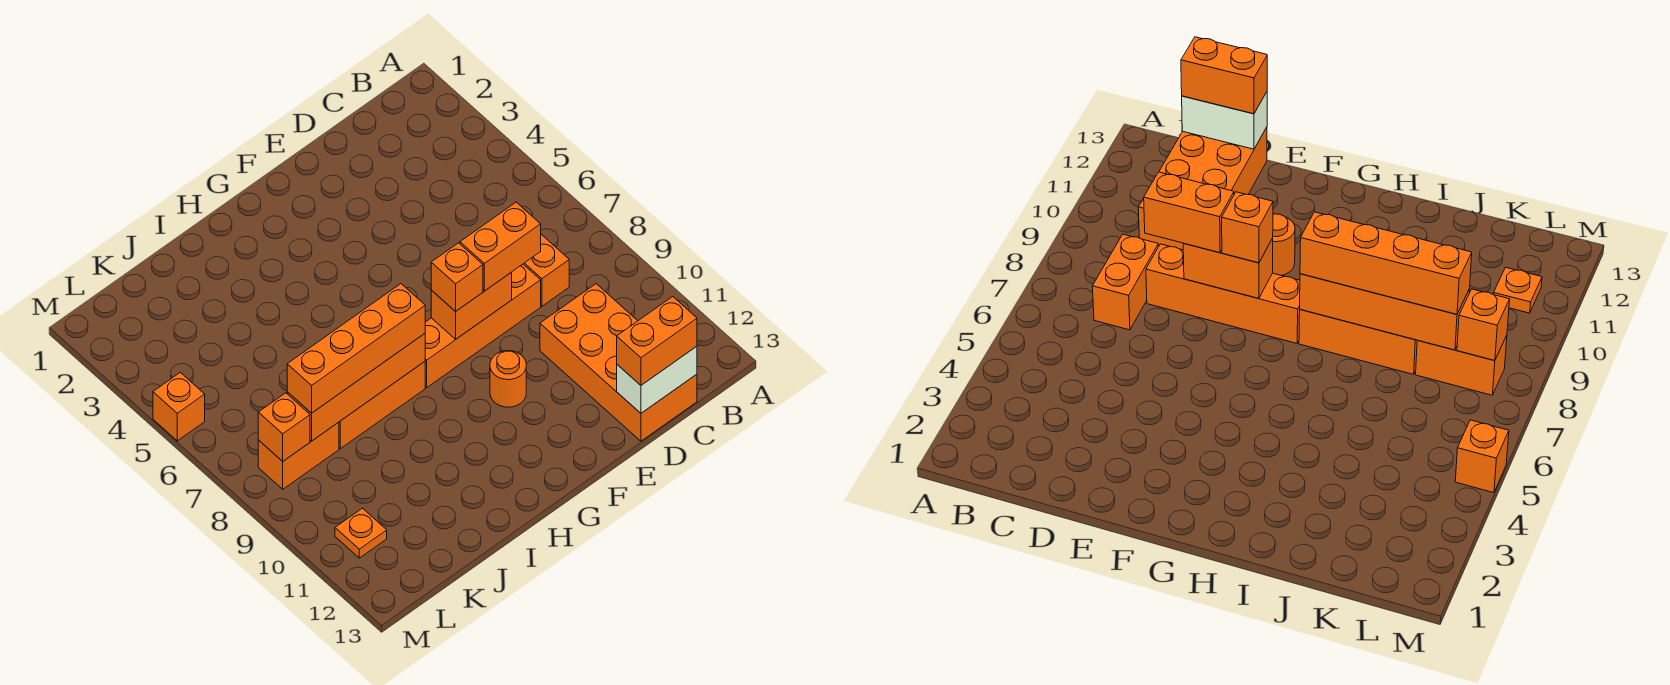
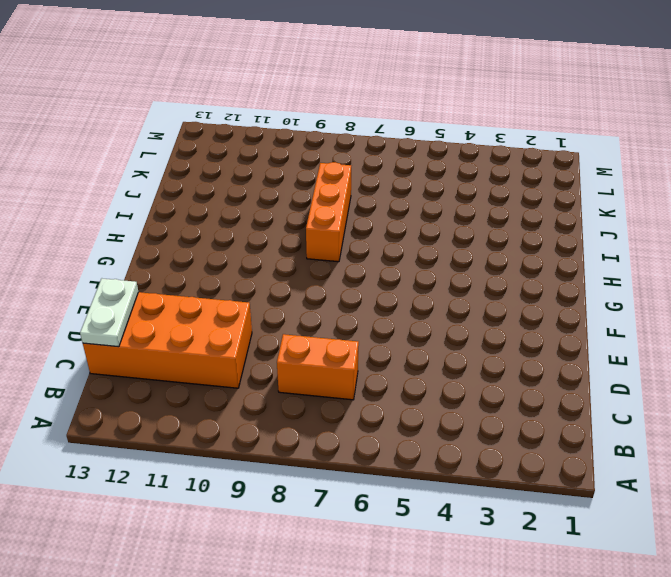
white plate C13:D13 level 2 -> white brick C13:D13 level 2
none -> orange brick D8:G8 level 1
none -> orange round brick F10 level 1
none -> orange brick K8:L8 level 1

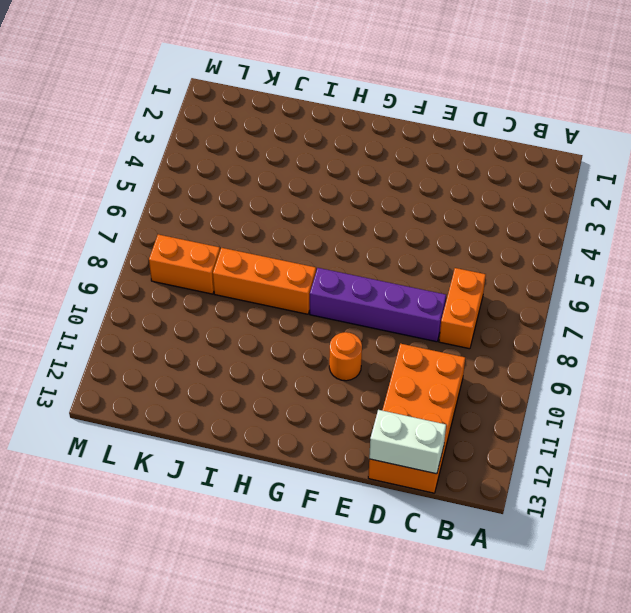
purple brick D8:G8 level 1 -> orange brick D8:G8 level 1
none -> orange plate L11 level 1
none -> orange brick M5 level 1
none -> orange brick E8:F8 level 2

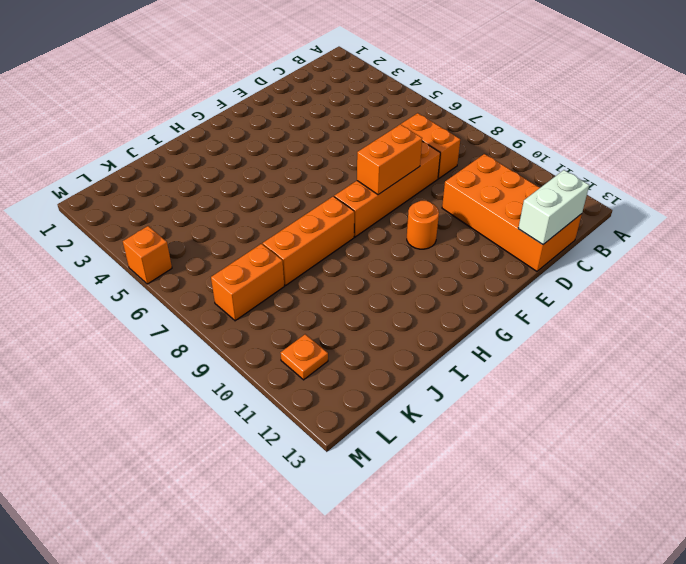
none -> orange brick H8:K8 level 2
none -> orange brick L8 level 2
none -> orange brick C13:D13 level 3

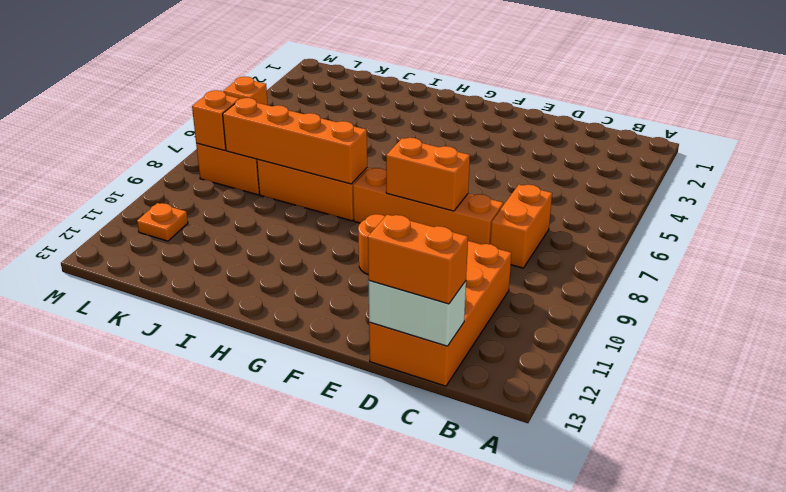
none -> orange brick D8:E8 level 3
none -> orange brick F8 level 3
none -> orange brick H8:K8 level 3

